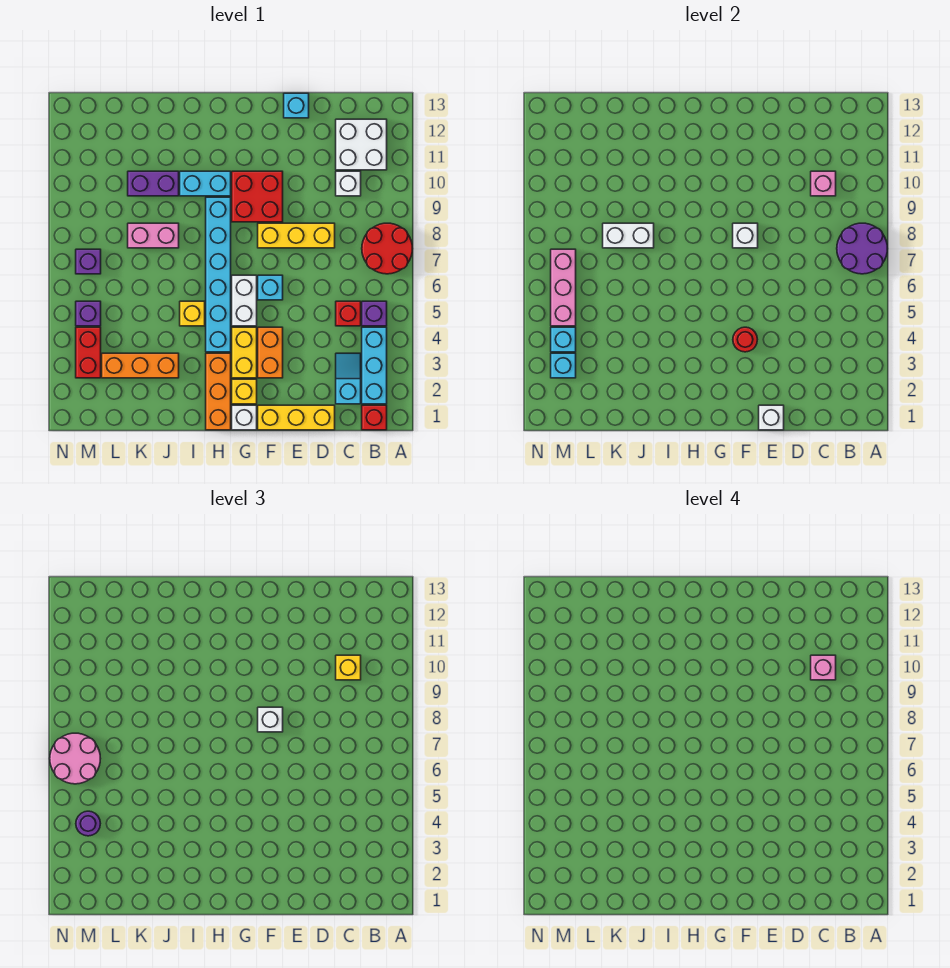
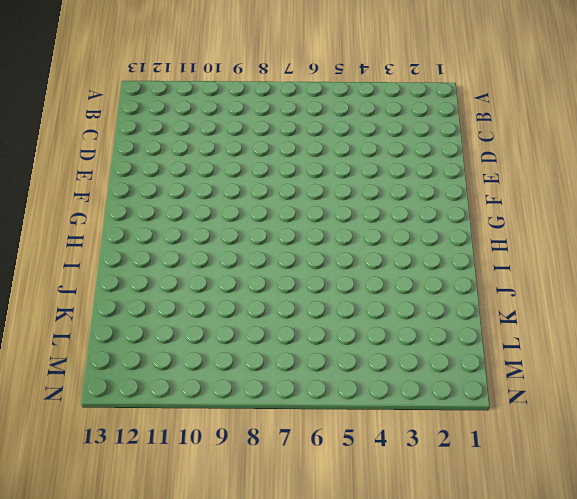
none -> red round brick A7:B8 level 1
none -> red brick B1 level 1
none -> cyan brick B2:B4 level 1
none -> purple brick B5 level 1

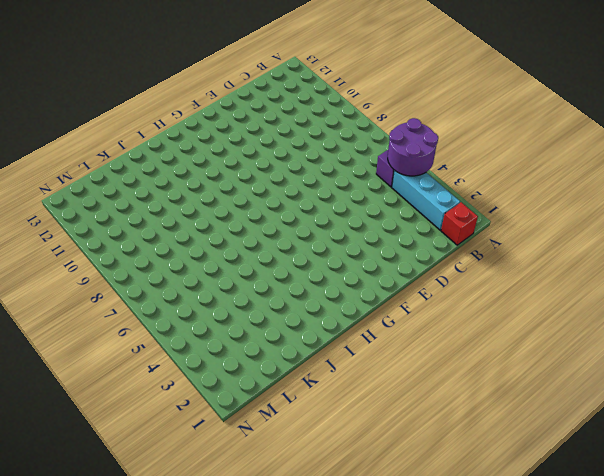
purple round brick A4:B5 level 2 -> purple round brick A7:B8 level 2
none -> red round brick A7:B8 level 1
none -> white brick B11:C12 level 1
none -> cyan slope C2:C3 level 1 top 2
none -> red brick C5 level 1

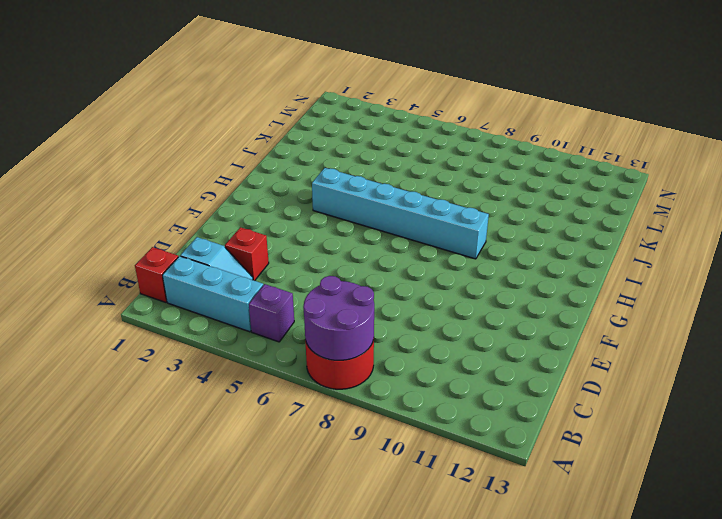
red brick D3 level 1 -> red brick C5 level 1
none -> white brick B11:C12 level 1
none -> white brick C10 level 1
none -> yellow brick D1:F1 level 1
none -> yellow brick D8:F8 level 1

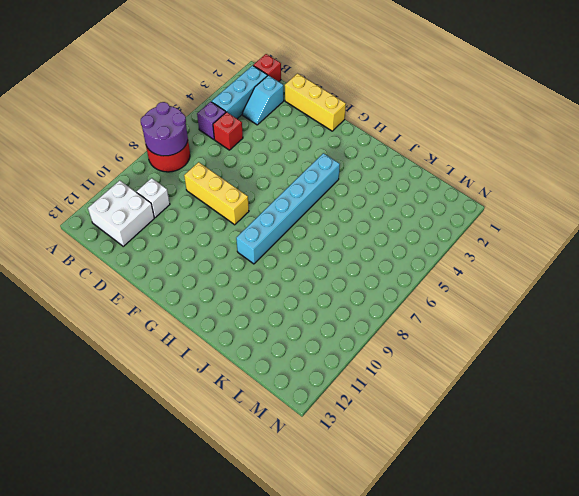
none -> cyan brick E13 level 1
none -> orange brick F3:F4 level 1
none -> cyan brick F6 level 1
none -> red brick F9:G10 level 1

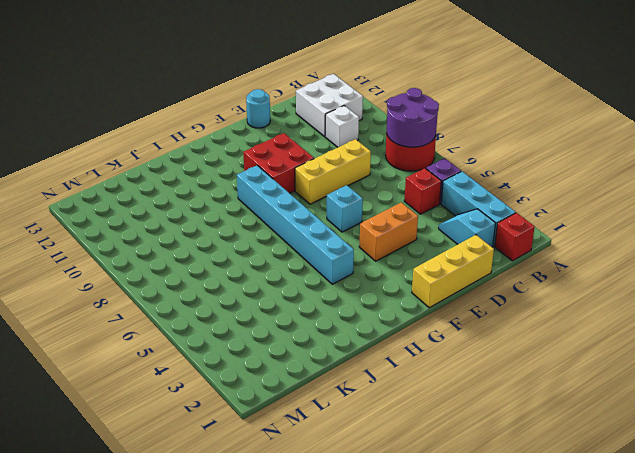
orange brick E4:F4 level 1 -> orange brick F3:F4 level 1
cyan round brick E13 level 1 -> cyan brick E13 level 1
none -> white brick G1 level 1
none -> yellow brick G2 level 1
none -> yellow brick G3:G4 level 1
none -> white brick G5:G6 level 1

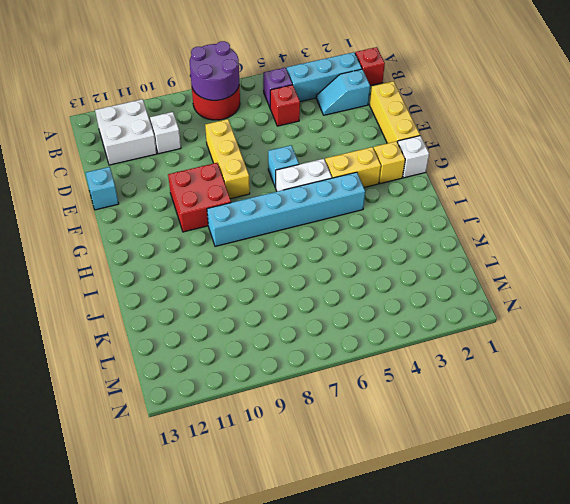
none -> orange brick F3:F4 level 1
none -> orange brick H1:H3 level 1
none -> cyan brick H10:I10 level 1
none -> yellow brick I5 level 1

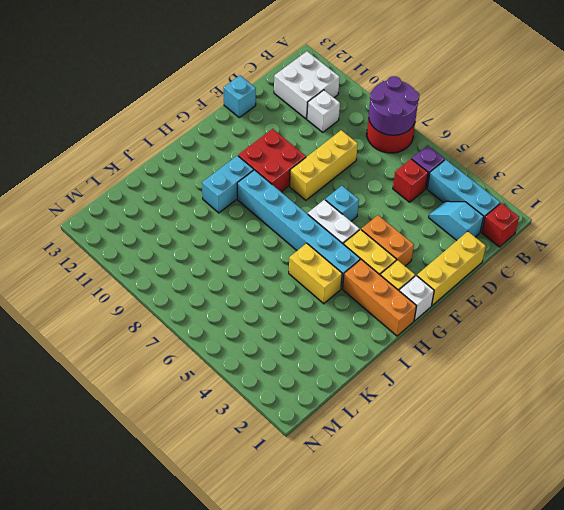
yellow brick I4:I5 level 1 -> yellow brick I5 level 1
none -> orange brick J3:L3 level 1
none -> pink brick J8:K8 level 1
none -> purple brick J10:K10 level 1
none -> red brick M3:M4 level 1

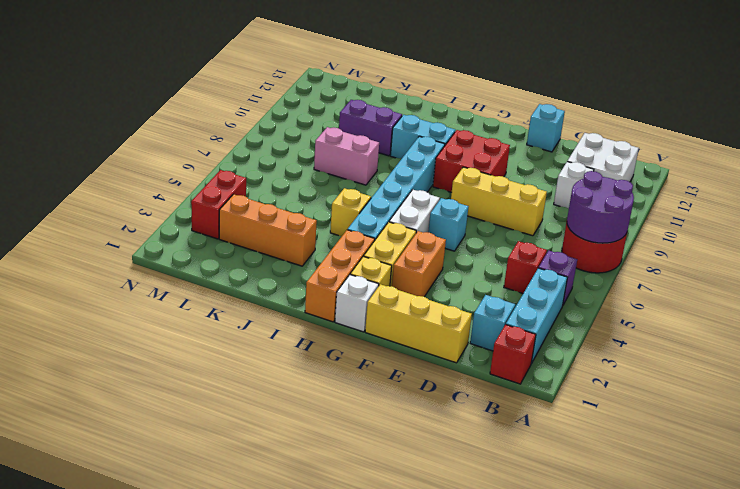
none -> purple brick M5 level 1
none -> purple brick M7 level 1
none -> pink brick C10 level 2
none -> white brick E1 level 2

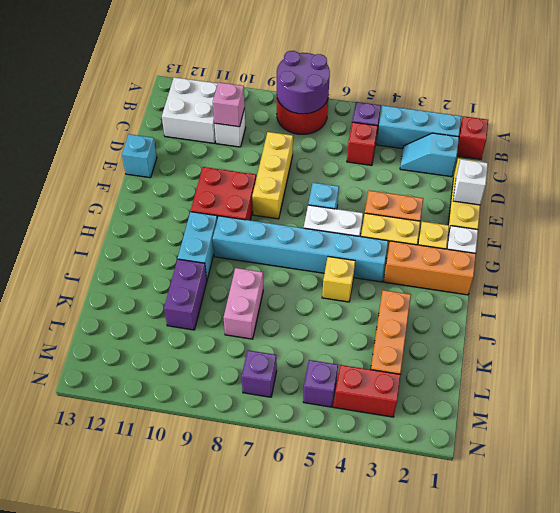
none -> red round brick F4 level 2
none -> white brick F8 level 2
none -> white brick J8:K8 level 2
none -> cyan brick M3 level 2

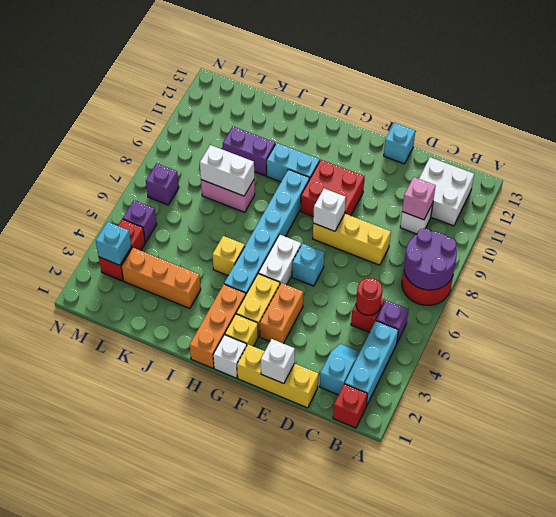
red round brick C5 level 2 -> red round brick F4 level 2
none -> cyan brick M4 level 2
none -> pink brick M5:M7 level 2
none -> yellow brick C10 level 3
none -> white brick F8 level 3

